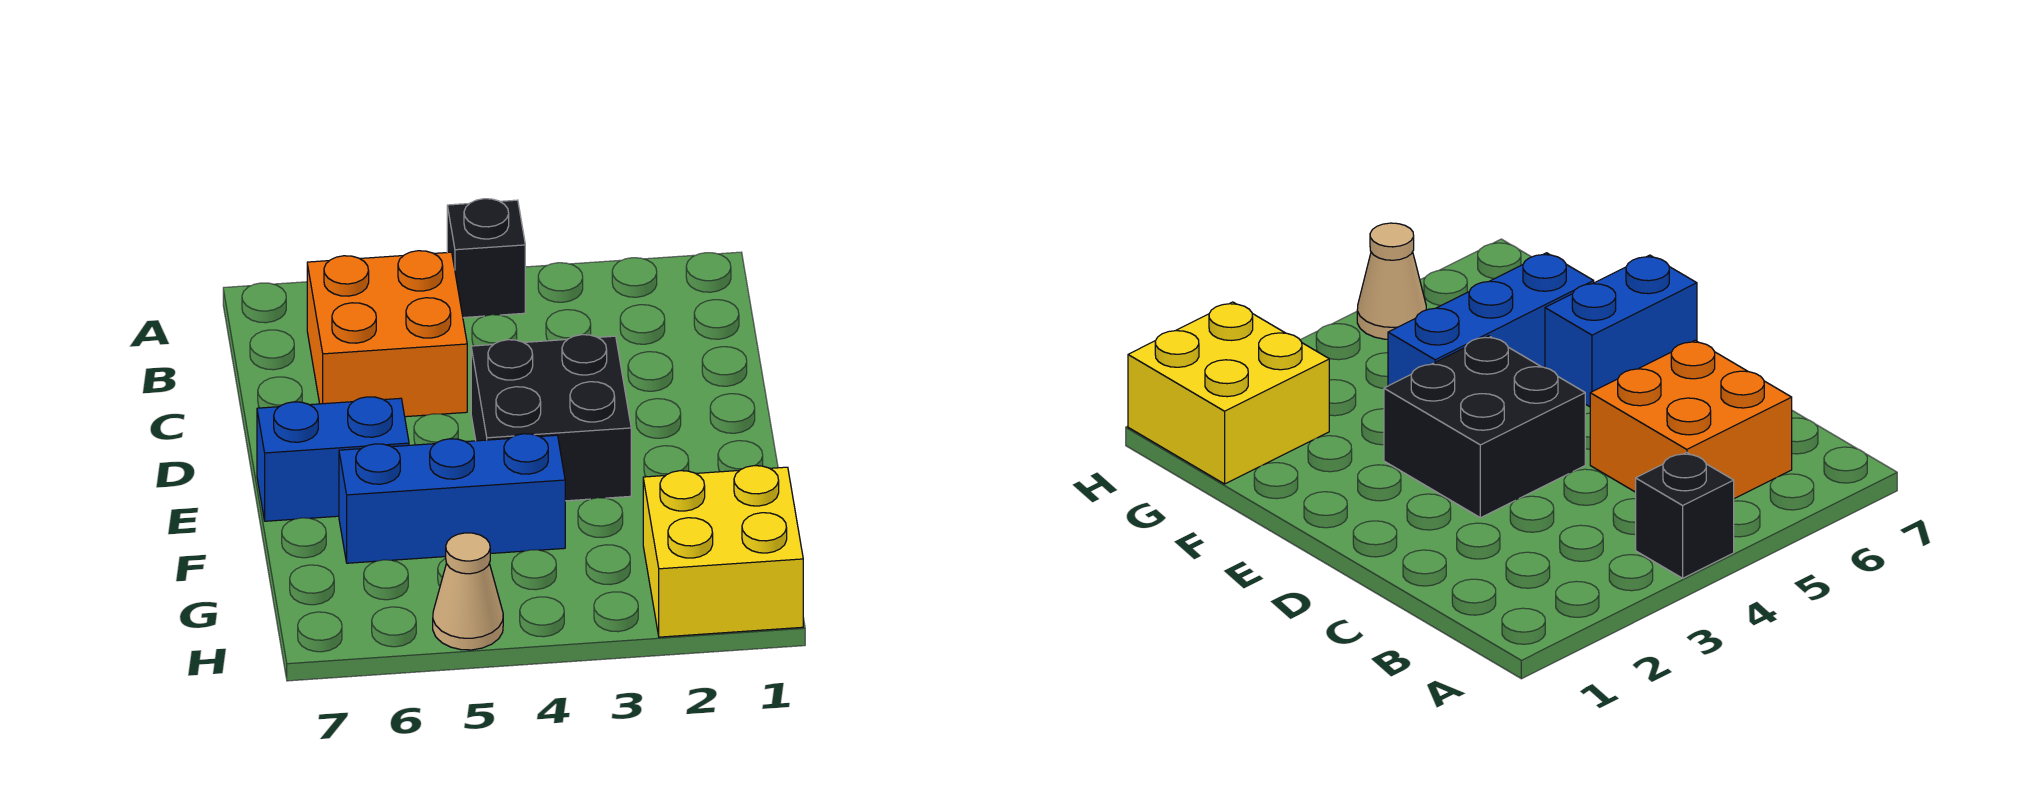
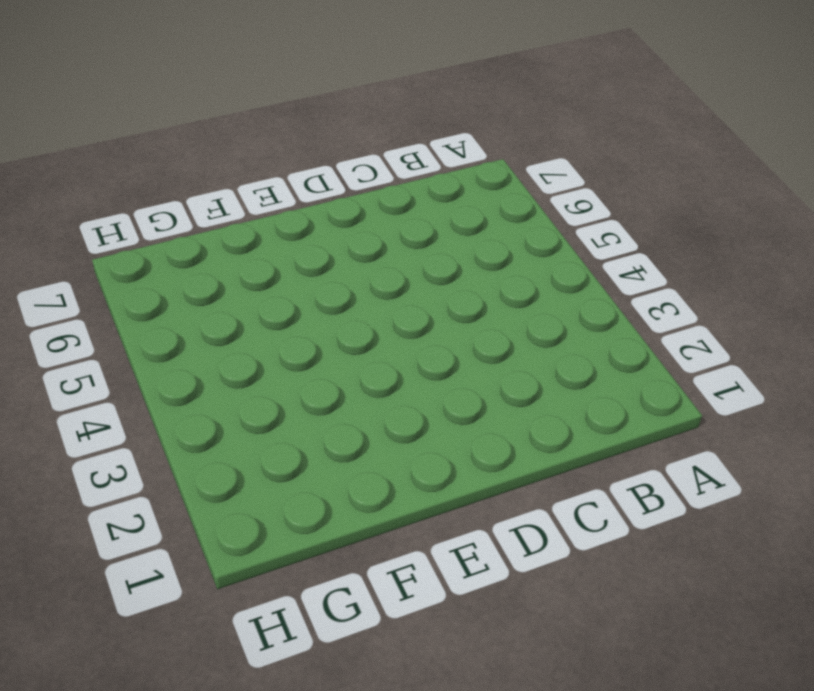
none -> black brick A4 level 1
none -> orange brick B5:C6 level 1

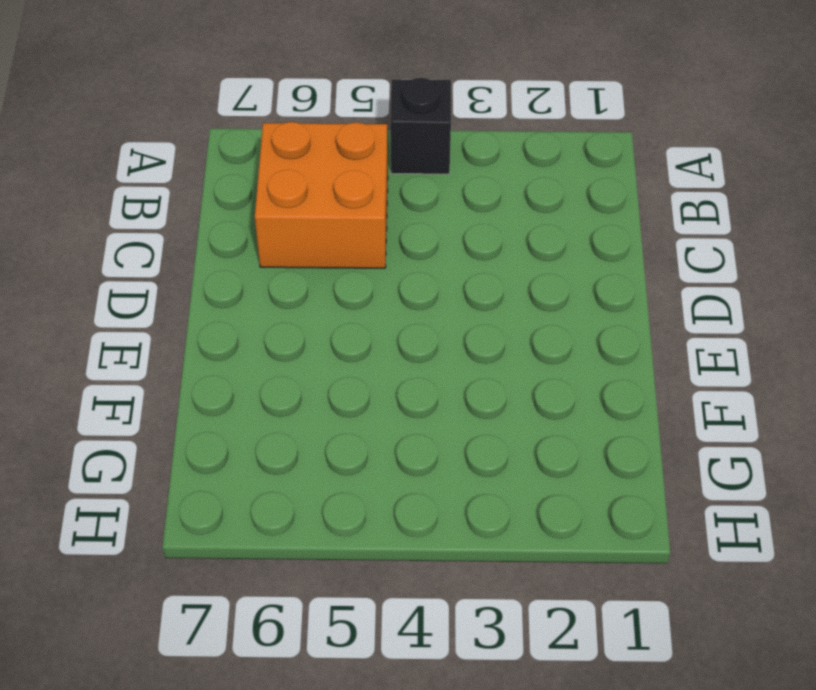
none -> black brick D3:E4 level 1
none -> blue brick E6:E7 level 1

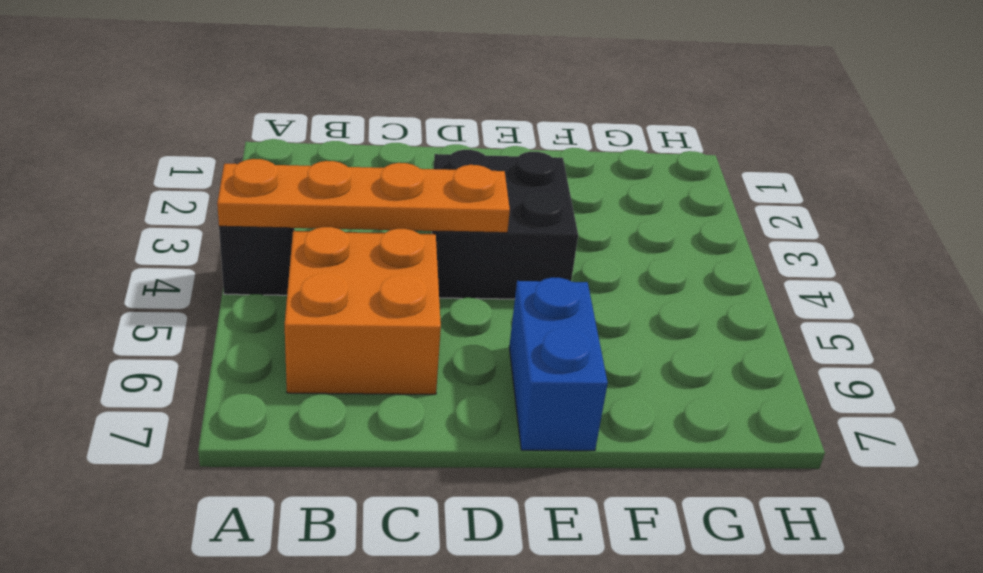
orange plate A4:D4 level 2 -> none
none -> blue brick F4:F6 level 1
none -> yellow brick G1:H2 level 1

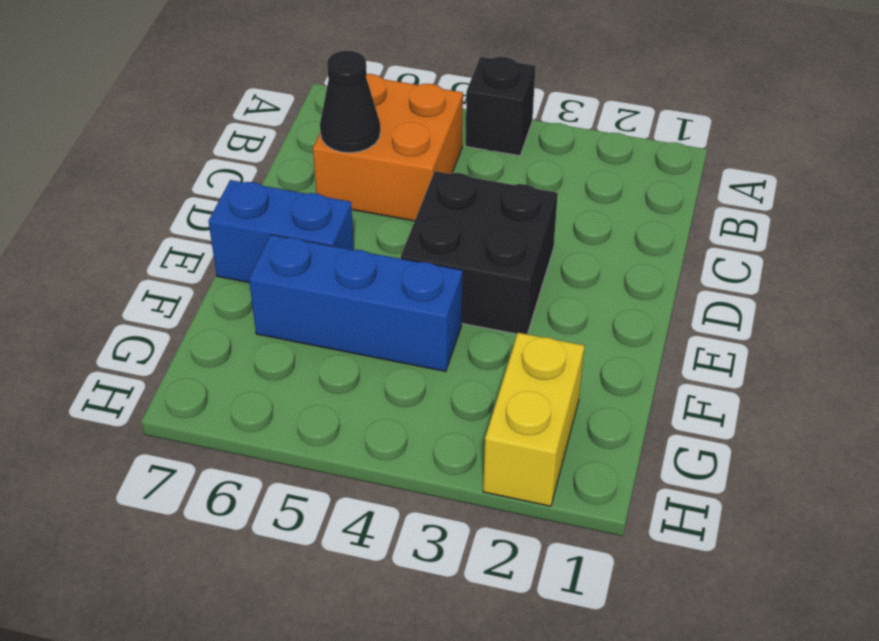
black cone C6 level 2 -> none
yellow brick G2:H2 level 1 -> yellow brick G1:H2 level 1
none -> tan cone H5 level 1

